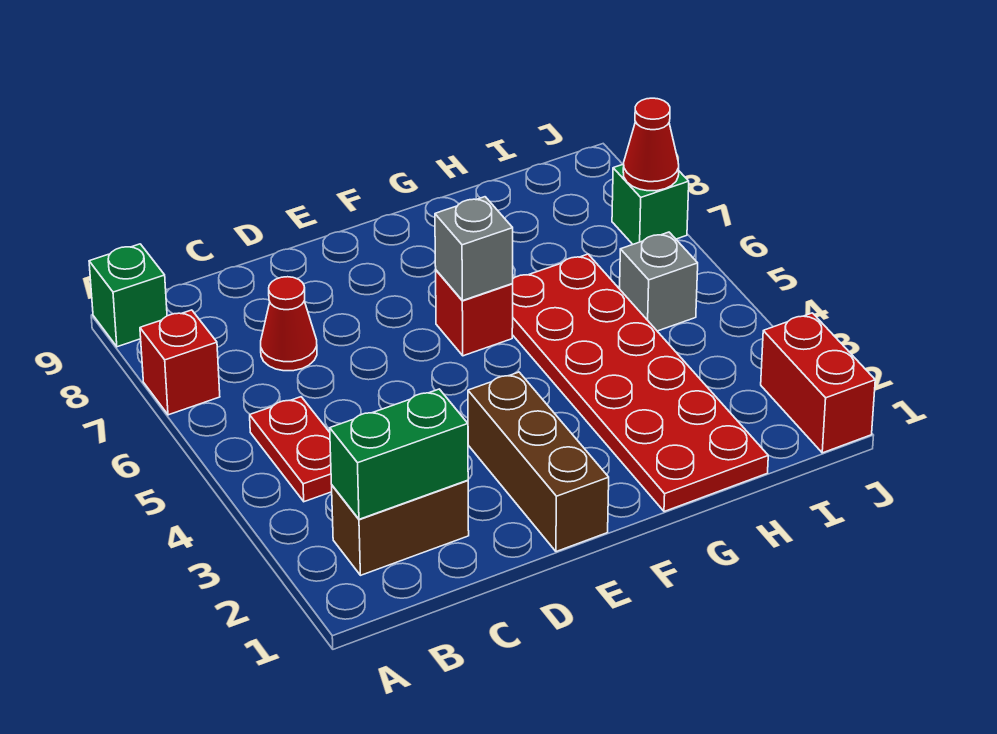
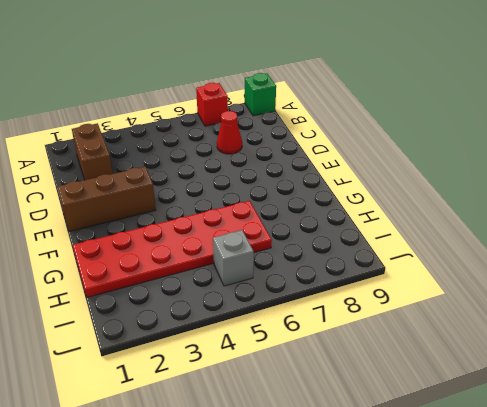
none -> red plate B4:B5 level 1
none -> red brick F6 level 1
none -> red brick J1:J2 level 1

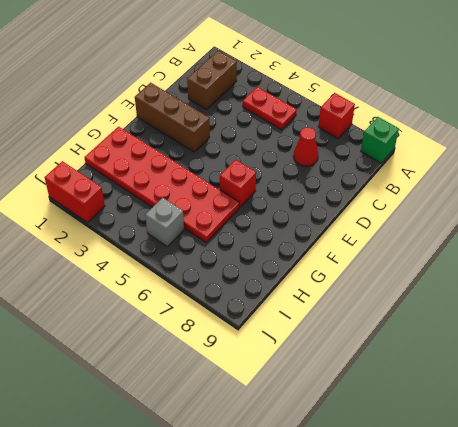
none -> green brick J7 level 1
none -> green brick B2:C2 level 2
none -> grey brick F6 level 2

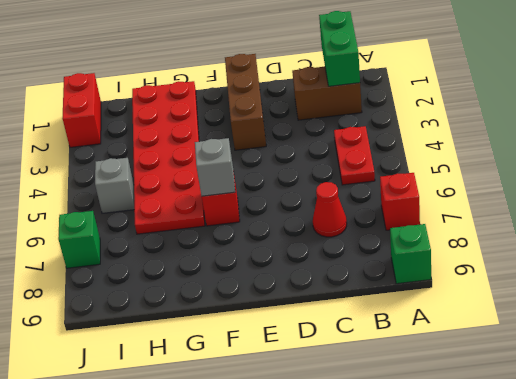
green brick B1:B2 level 2 -> green brick B2:C2 level 2
none -> red cone J7 level 2

